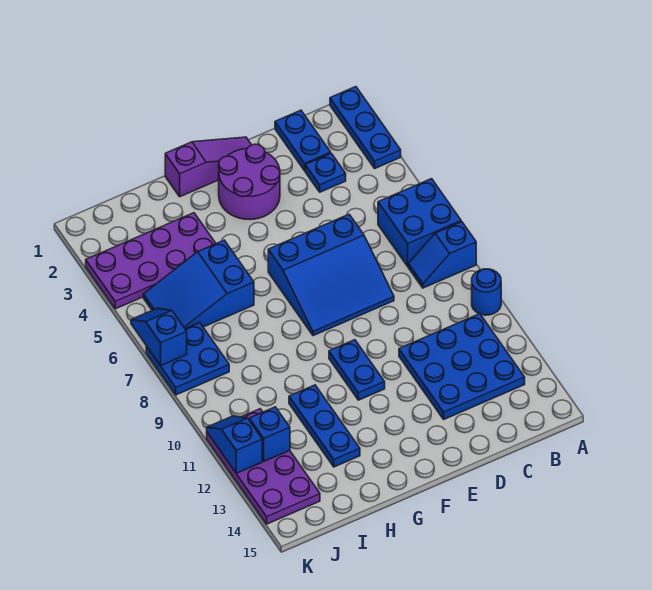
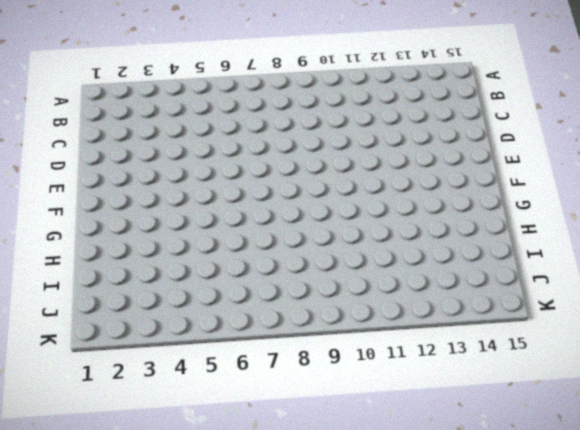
none -> blue plate A1:A3 level 1
none -> blue brick A6:B7 level 1
none -> blue slope A8:B8 level 1 top A

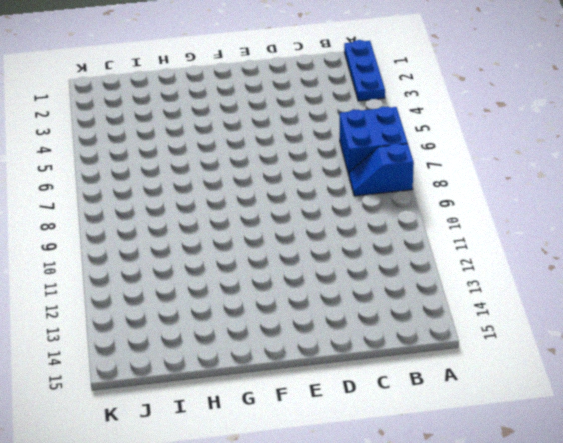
none -> blue round brick A10 level 1
none -> blue plate B11:D13 level 1
none -> blue plate C1:C2 level 1

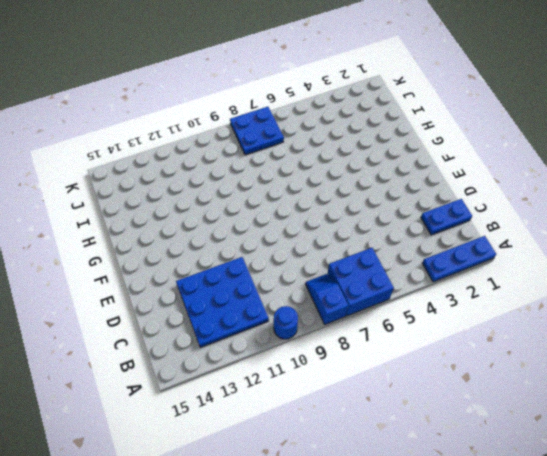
none -> blue plate C3 level 1
none -> blue slope D6:F8 level 1 top 6
none -> purple slope E1:G1 level 1 top G

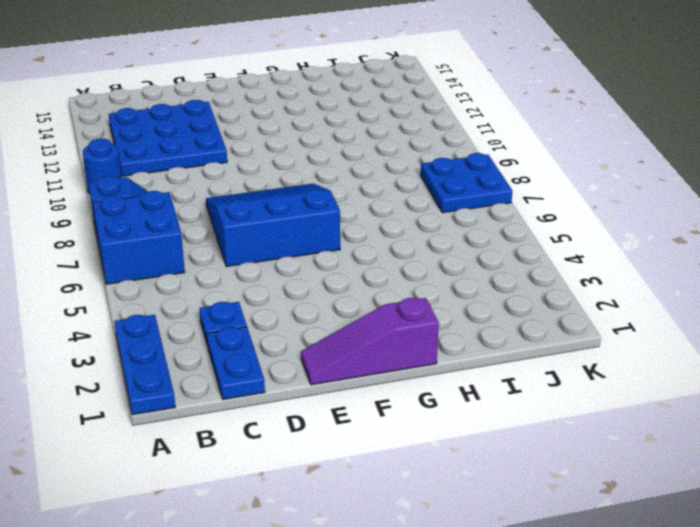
none -> purple round brick E2:F3 level 1
none -> blue plate F10:F11 level 1
none -> purple plate H3:K4 level 1

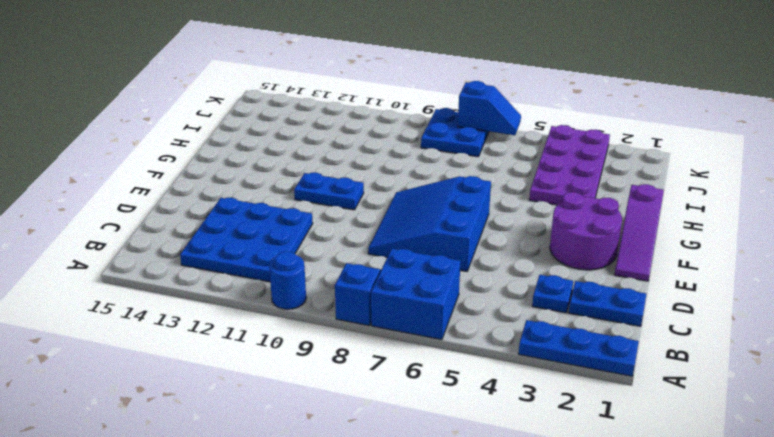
none -> blue slope H5:J6 level 1 top H
none -> blue plate H11:H13 level 1
none -> purple plate J11:K14 level 1

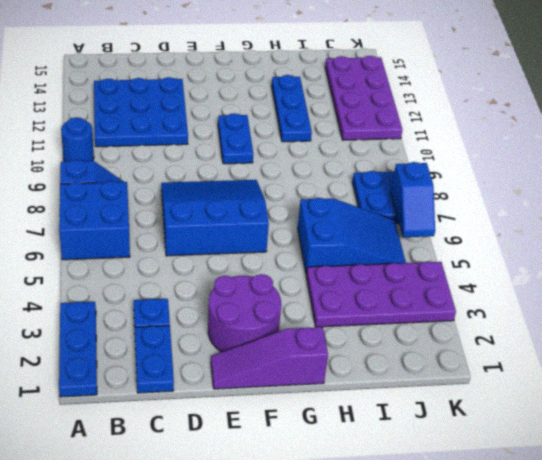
none -> blue brick J12 level 2
none -> blue slope K11:K12 level 2 top 12

